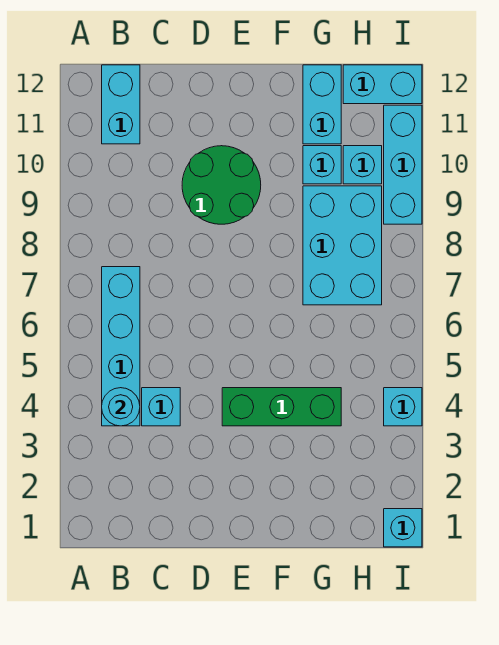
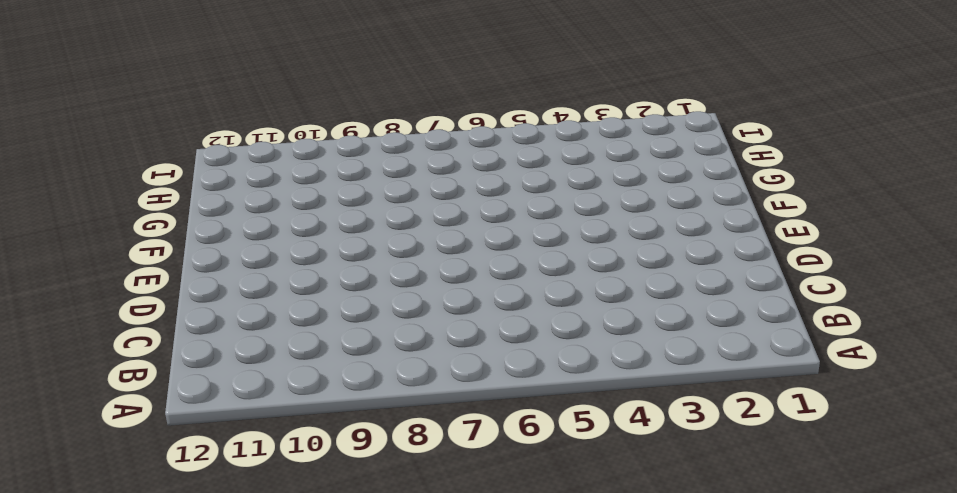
none -> cyan brick B4:B7 level 1
none -> cyan brick B11:B12 level 1
none -> cyan brick C4 level 1

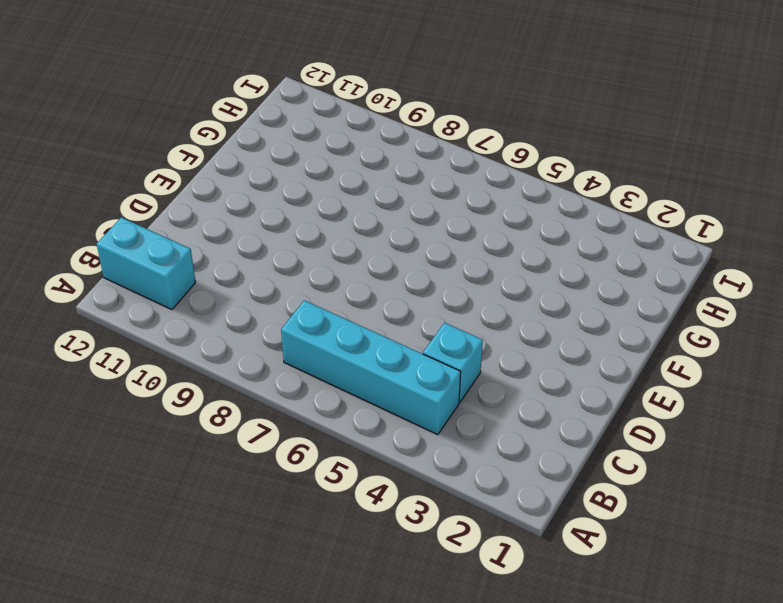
none -> green round brick D9:E10 level 1
none -> green brick E4:G4 level 1
none -> cyan brick G7:H9 level 1

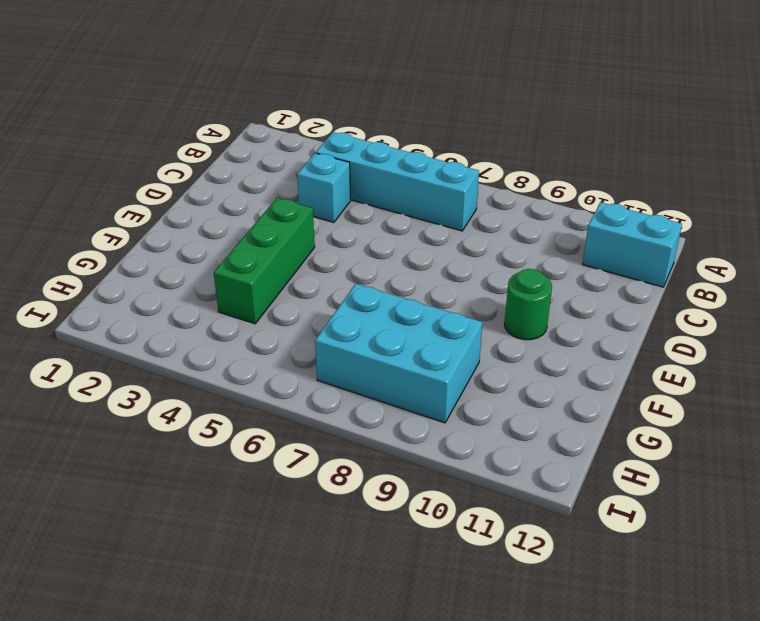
green round brick E10 level 1 -> green round brick D9:E10 level 1
none -> cyan brick G10 level 1
none -> cyan brick G11:G12 level 1
none -> cyan brick H10 level 1

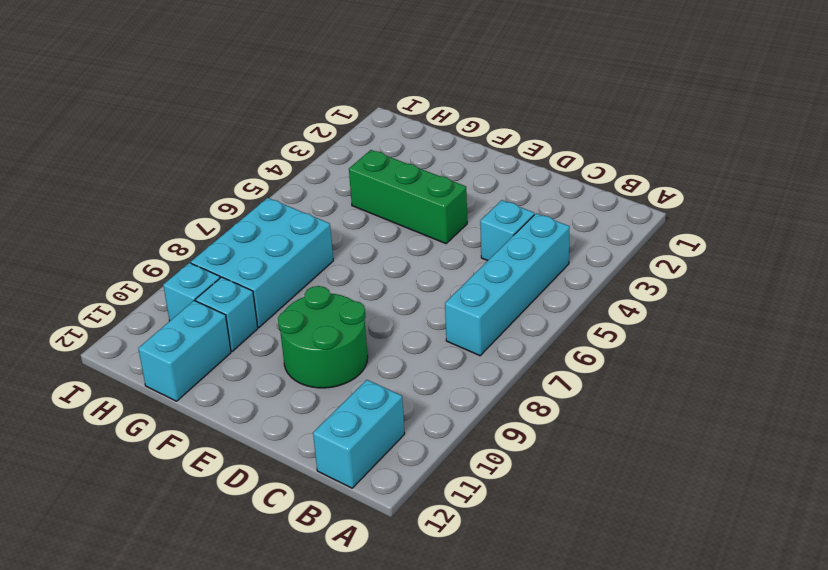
none -> cyan brick H12:I12 level 1
none -> cyan brick I1 level 1
none -> cyan brick I4 level 1

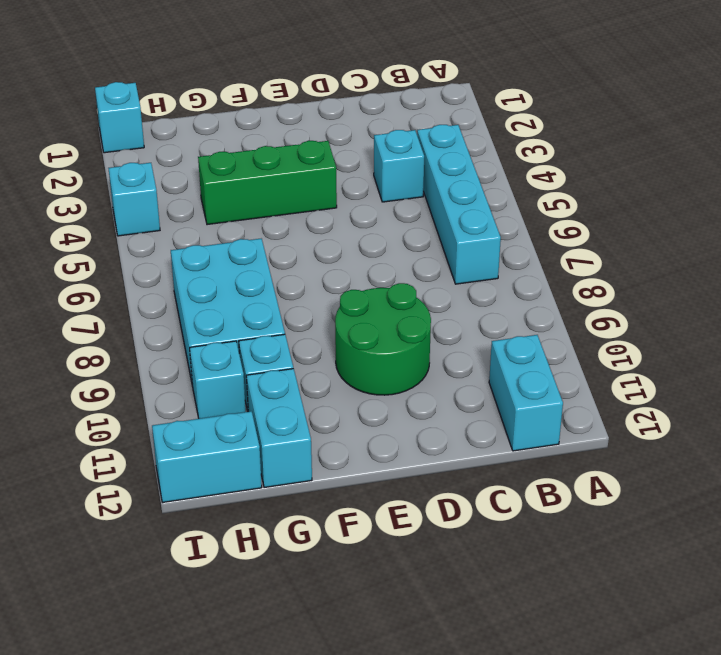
none -> cyan brick I9:I11 level 1
none -> cyan round brick B4 level 2

